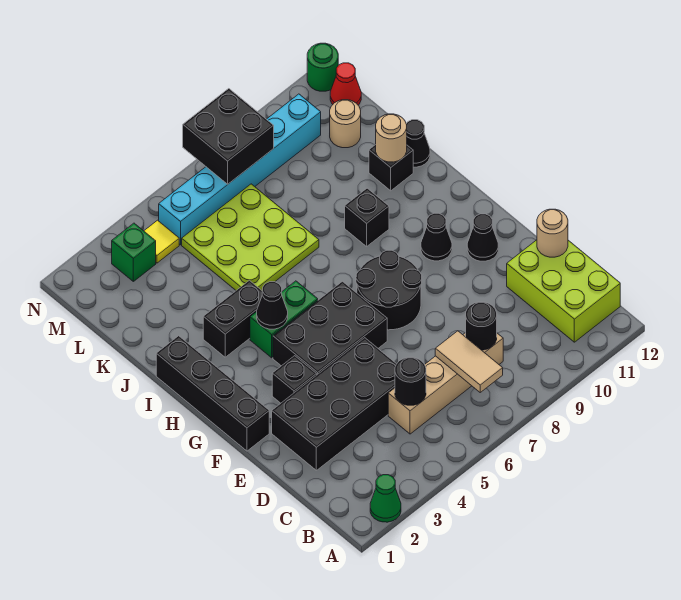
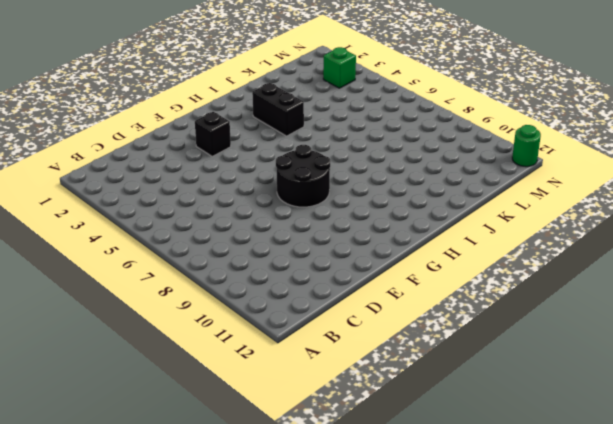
none -> green cone A2 level 1
none -> lime brick B11:D12 level 1
none -> tan brick C5:C8 level 1

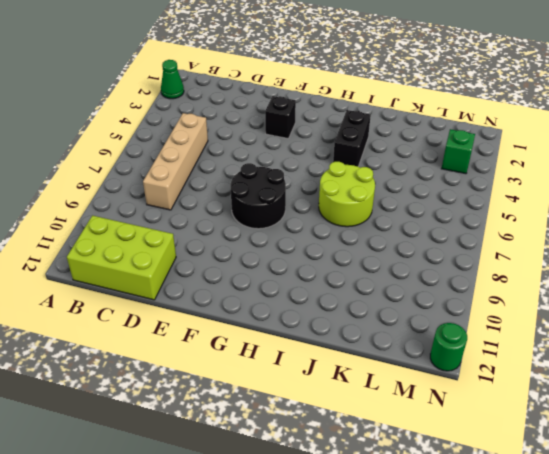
lime round brick I6:J7 level 1 -> lime plate J5:L7 level 1
none -> black brick D2:E5 level 1
none -> black brick F1:I1 level 1
none -> black brick F4:G6 level 1

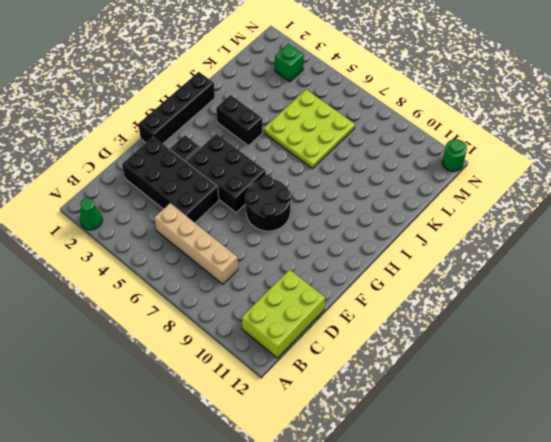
none -> black cone F11 level 1
none -> black cone G10 level 1
none -> green brick H4:H5 level 1

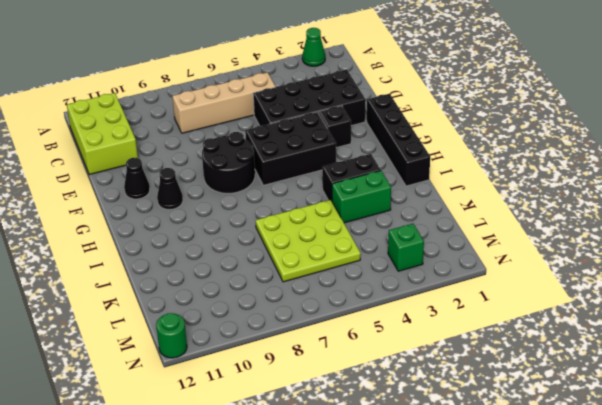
green brick J3:J4 level 1 -> green brick H4:H5 level 1
none -> black brick I9 level 1
none -> black brick J11 level 1
none -> black cone J12 level 1

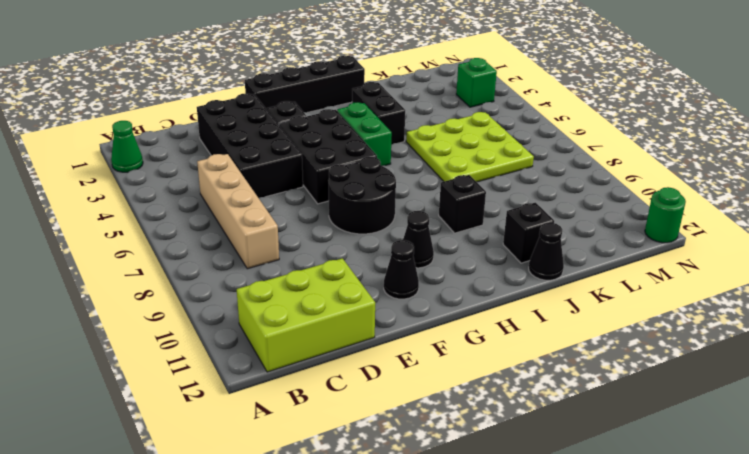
none -> tan round brick L11 level 1
none -> yellow tile M4 level 1
none -> cyan brick M5:M10 level 1

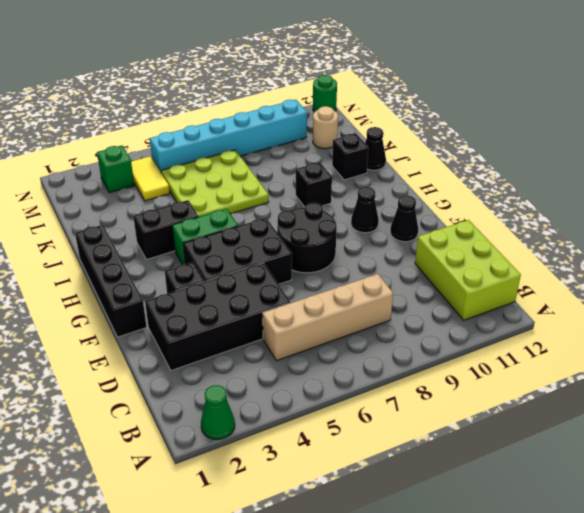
yellow tile L4:M4 level 1 -> yellow tile M4 level 1
none -> red cone M12 level 1
none -> tan tile B7:C7 level 2
none -> black round brick C5 level 2

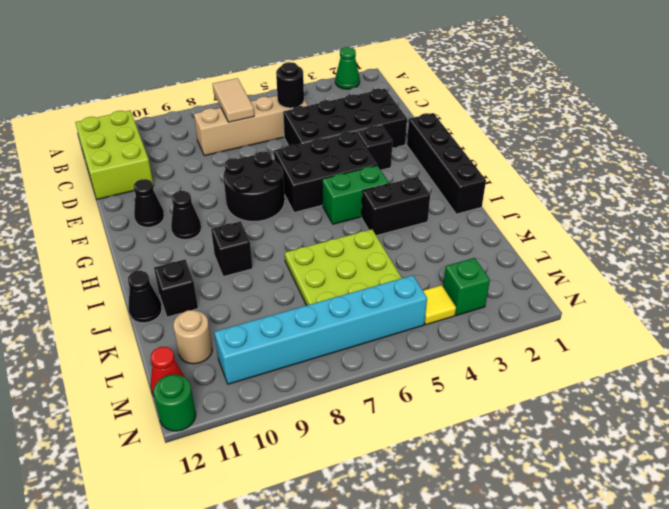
none -> black round brick C8 level 2
none -> tan round brick D12 level 2
none -> black cone H4 level 2

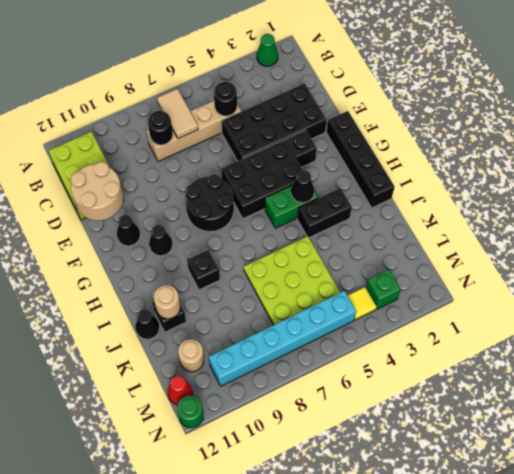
tan round brick D11:E12 level 2 -> tan round brick D12 level 2
none -> black brick M7:N8 level 2

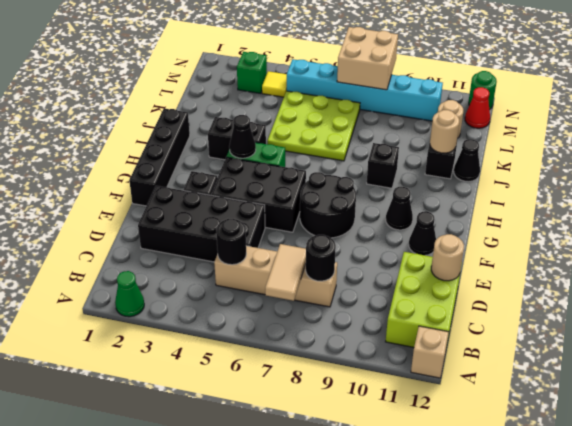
tan brick A12 level 1 -> none
tan brick M7:N8 level 2 -> black brick M7:N8 level 2

